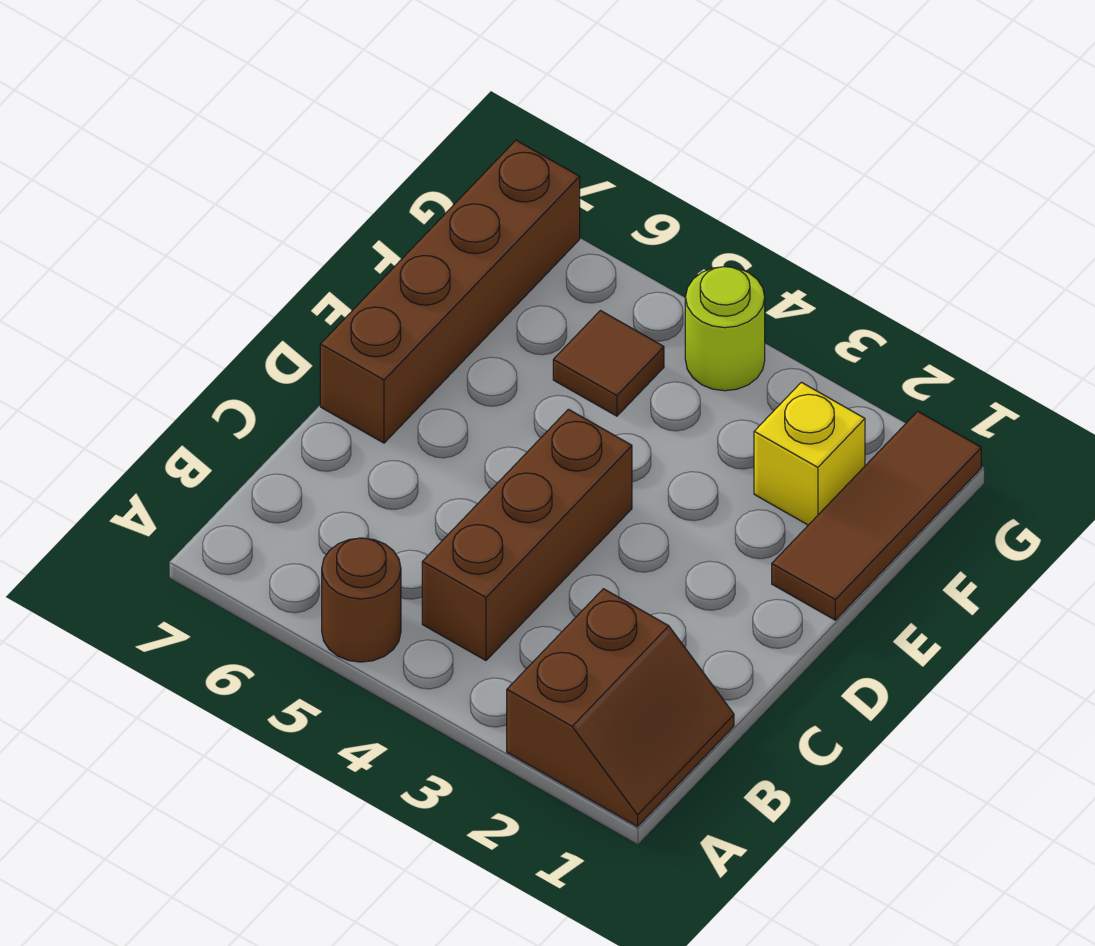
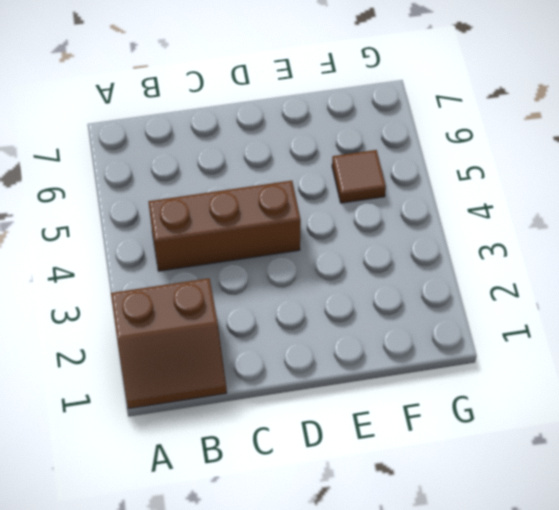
none -> brown round brick A5 level 1
none -> brown brick D7:G7 level 1

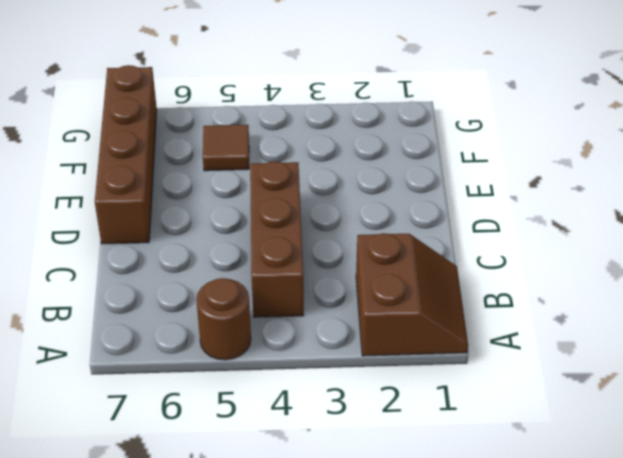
none -> brown tile E1:G1 level 1
none -> yellow brick F2 level 1

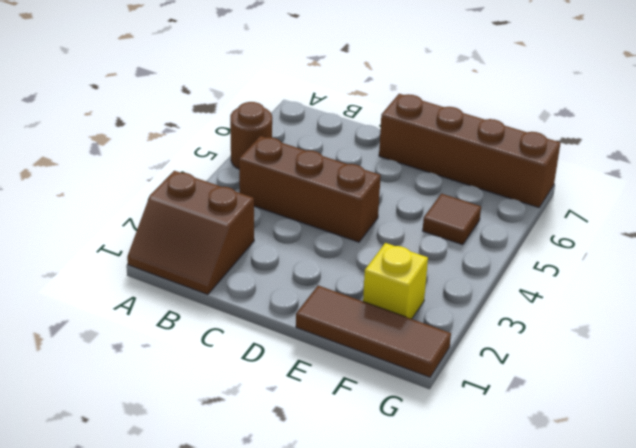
none -> lime round brick G4 level 1

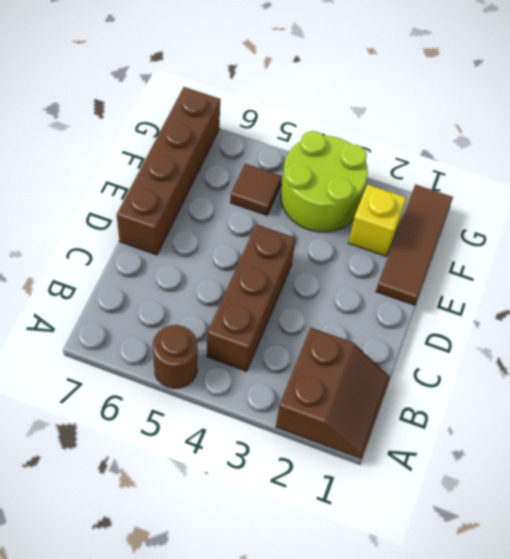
lime round brick F3:G4 level 1 -> lime round brick G4 level 1

